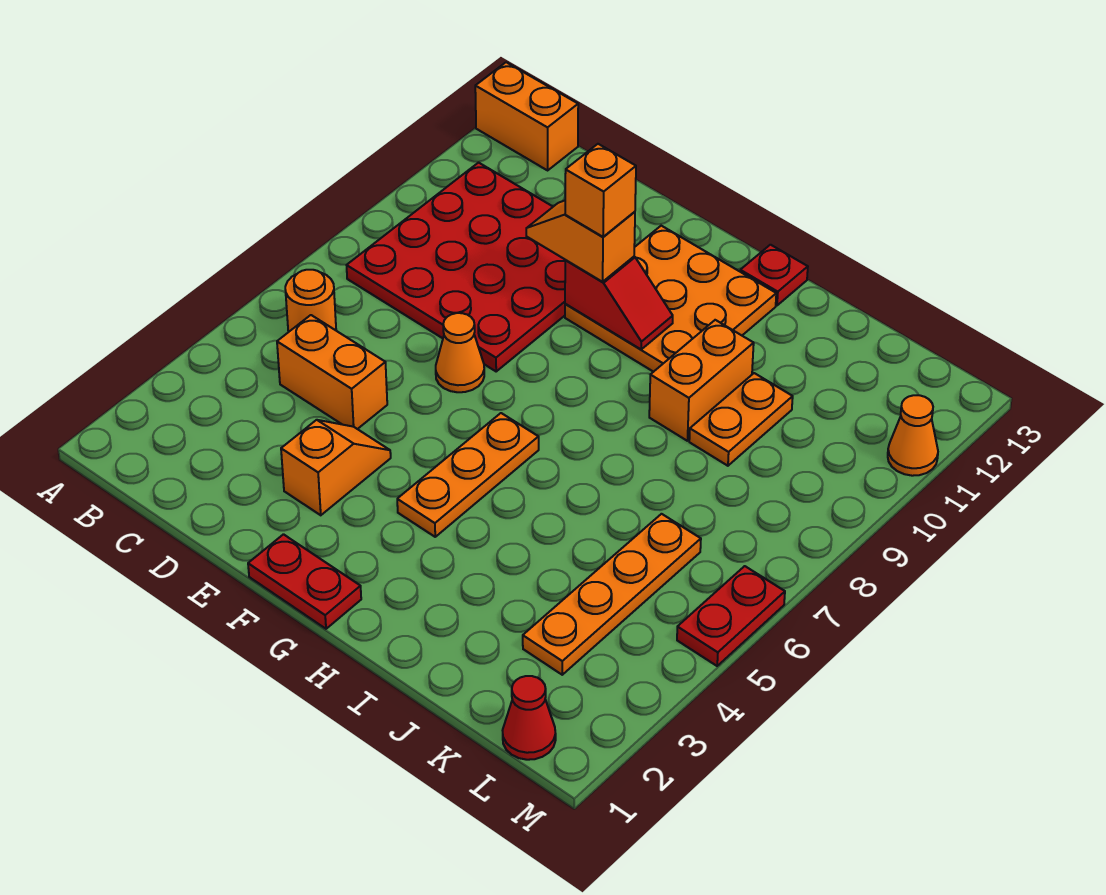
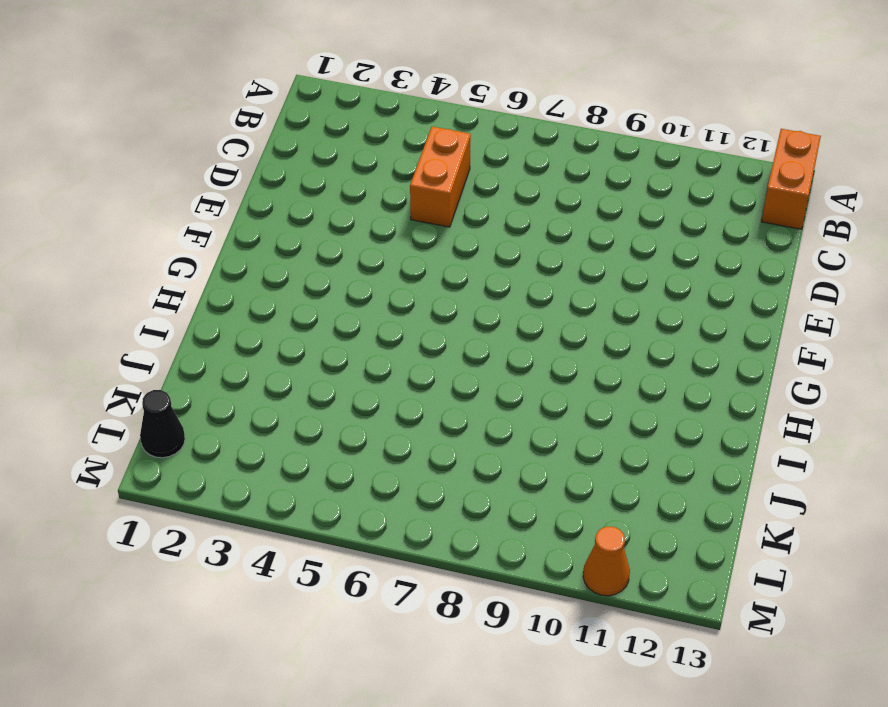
black cone L1 level 1 -> red cone L1 level 1
none -> orange round brick B6 level 1
none -> red plate B8:E11 level 1
none -> orange slope E3:E4 level 1 top 3

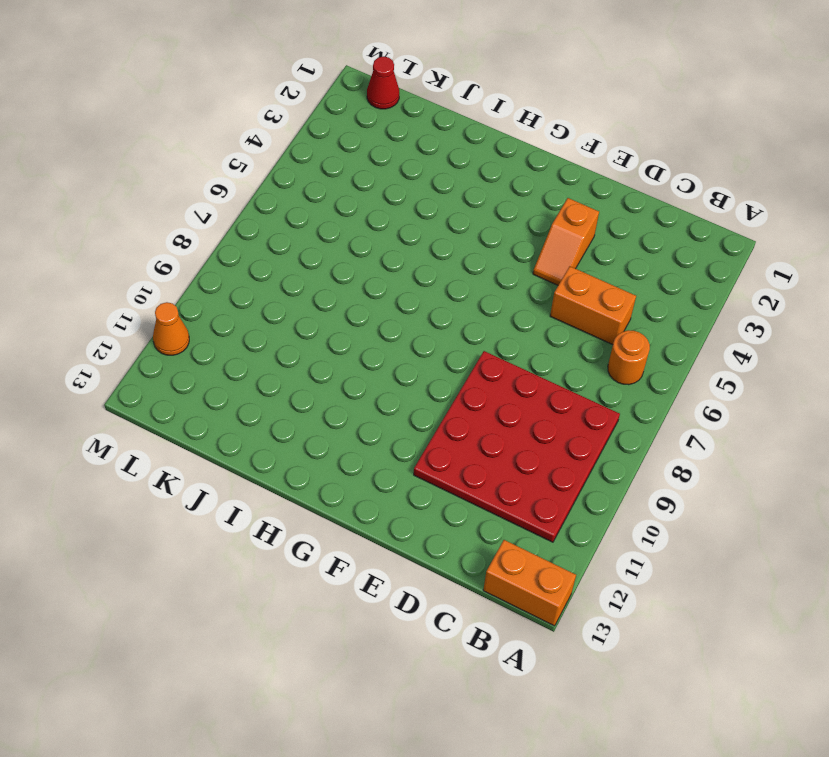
none -> orange cone E7 level 1
none -> red plate F1:G1 level 1
none -> orange plate F10:H12 level 1

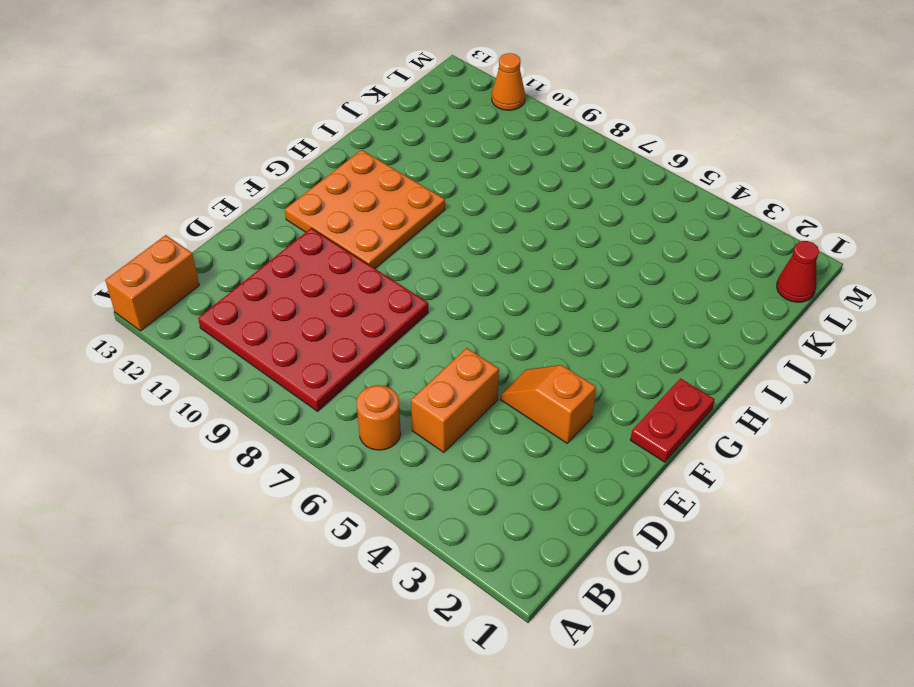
none -> orange cone E7 level 1
none -> orange plate G4:G6 level 1
none -> red plate H13 level 1

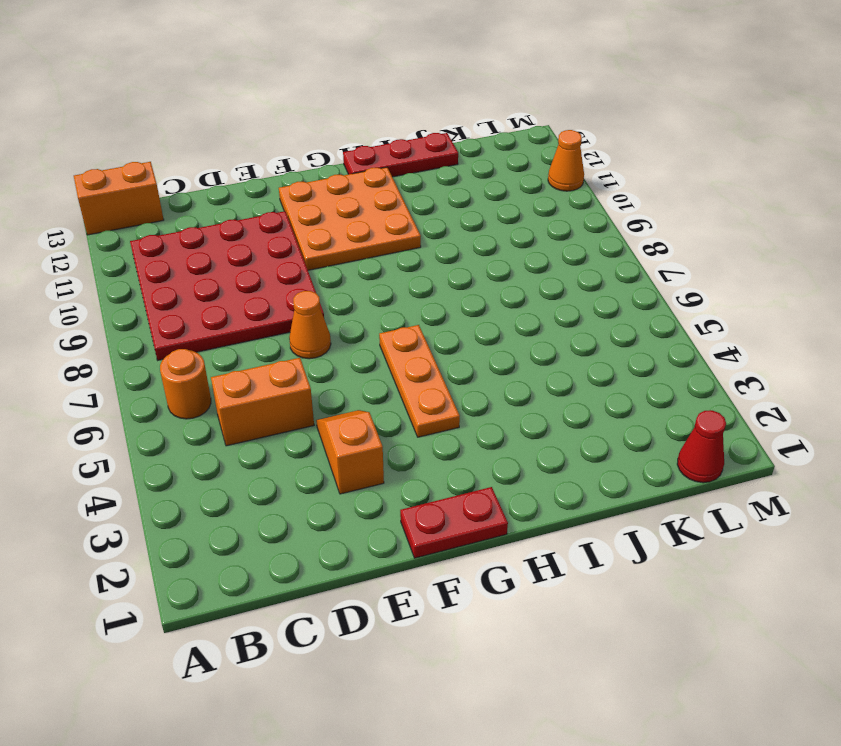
red plate H13:J13 level 1 -> red plate H13 level 1
none -> orange brick I9:I10 level 1
none -> orange plate J9:J10 level 1
none -> orange plate K3:K6 level 1

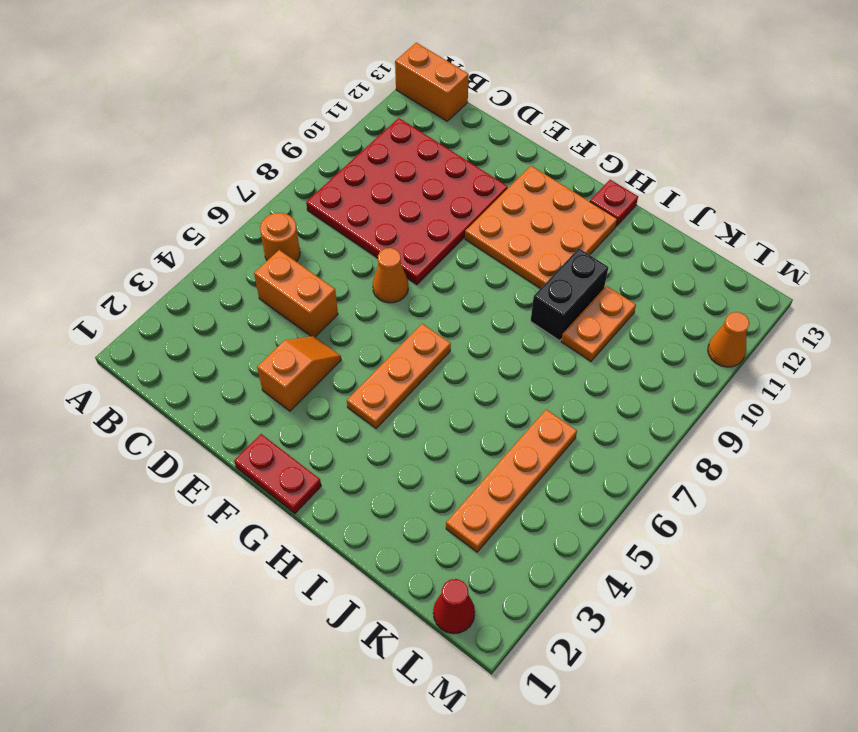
black brick I9:I10 level 1 -> orange brick I9:I10 level 1
none -> red plate M5:M6 level 1
none -> red slope F10:G10 level 2 top F
none -> orange slope E10:F10 level 3 top F

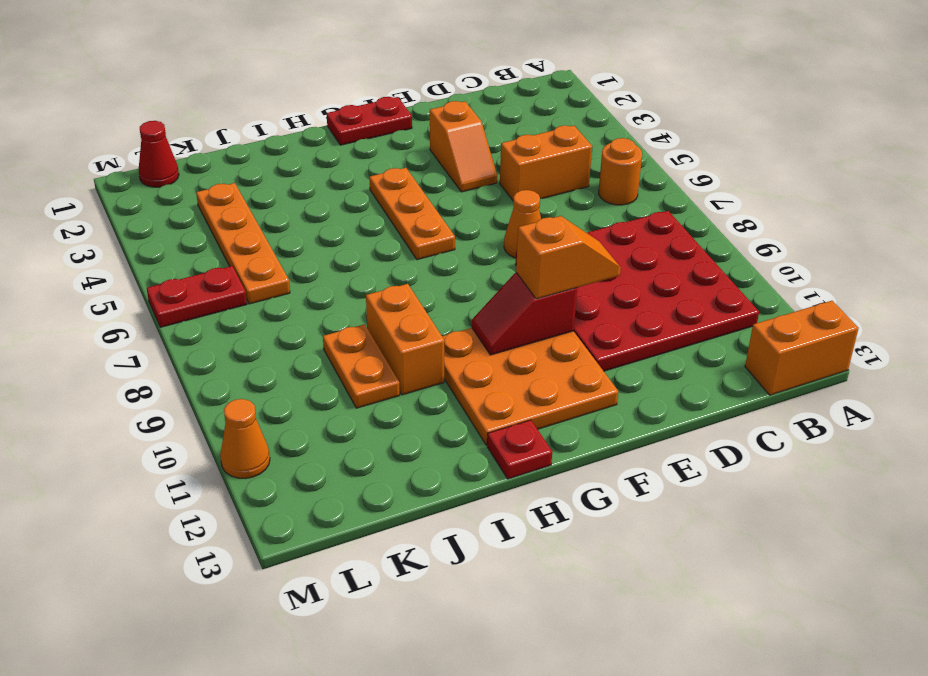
red plate L6:M6 level 1 -> red plate M5:M6 level 1
none -> orange brick F10 level 4

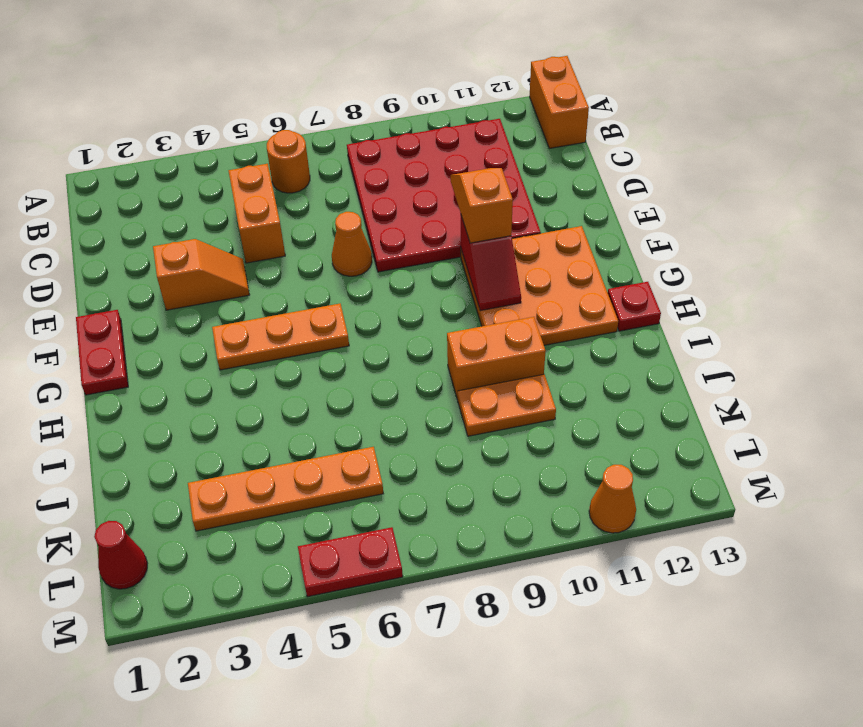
none -> orange brick F10 level 4

